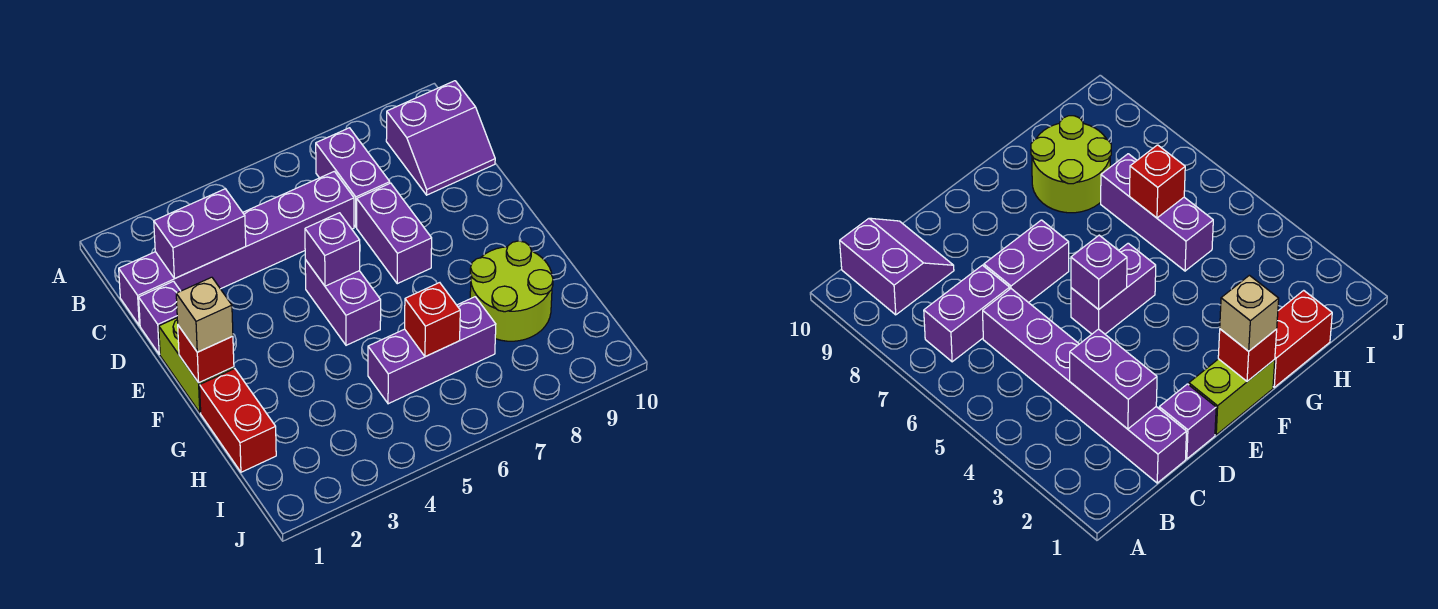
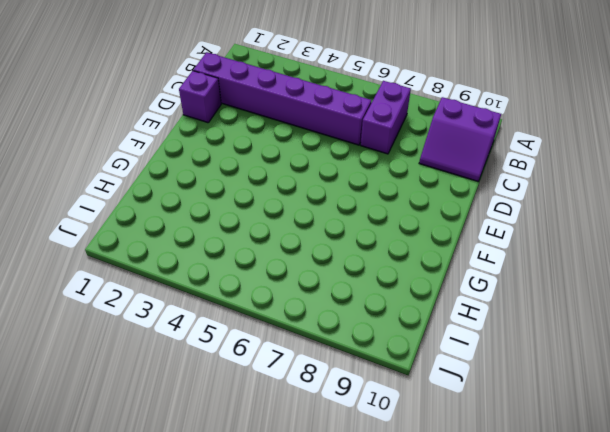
none -> purple brick D7:E7 level 1
none -> lime brick E1:F1 level 1
none -> purple brick E5:F5 level 1

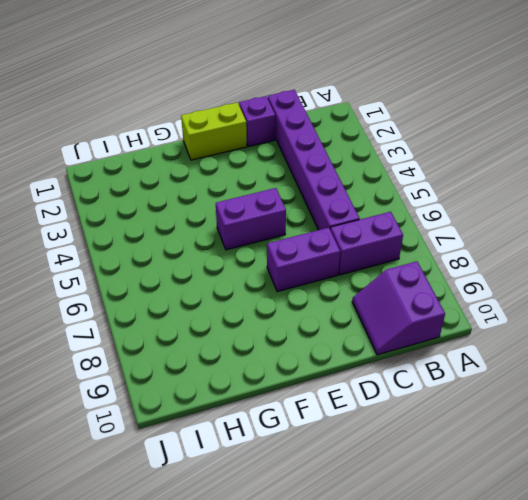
none -> red brick G1:H1 level 1
none -> lime round brick G8:H9 level 1
none -> purple brick H5:H7 level 1

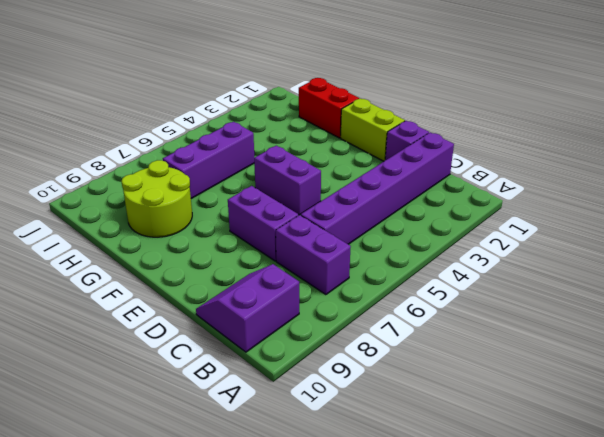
none -> purple brick C2:C3 level 2
none -> purple brick E5 level 2
none -> red brick F1 level 2

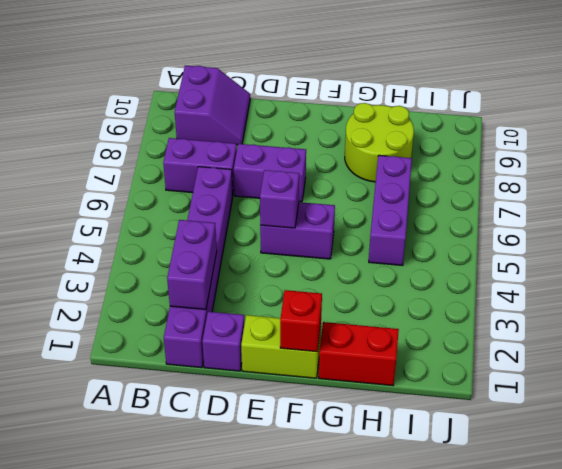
none -> red brick H6 level 2
none -> tan brick F1 level 3

